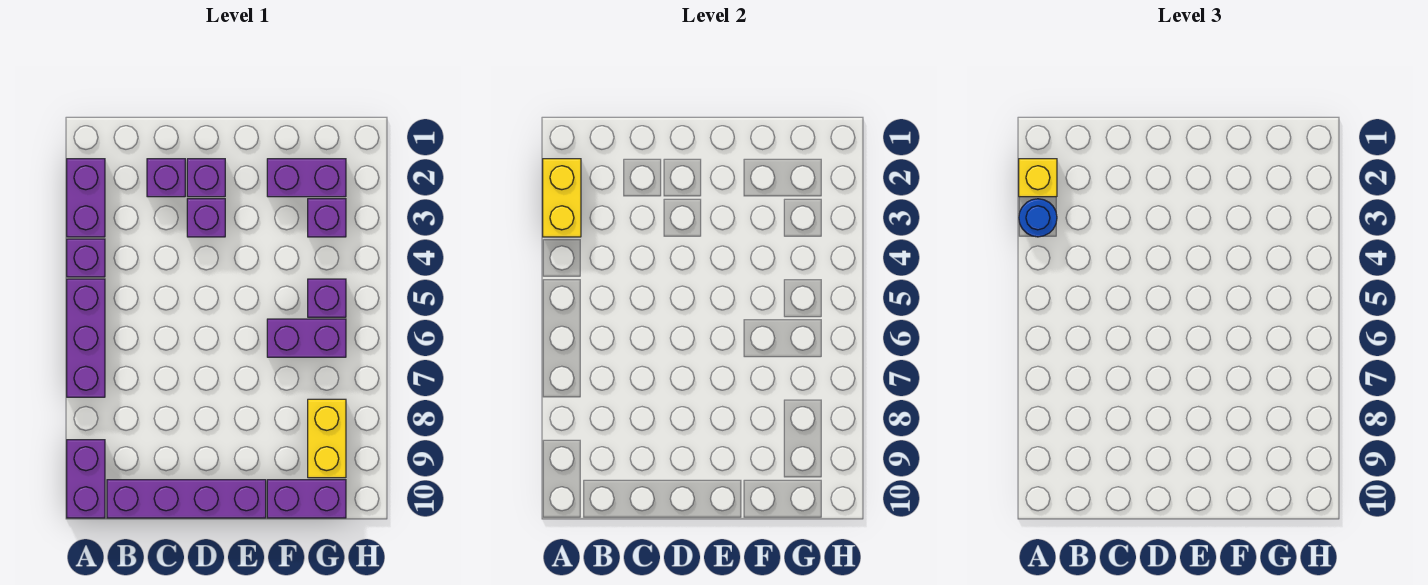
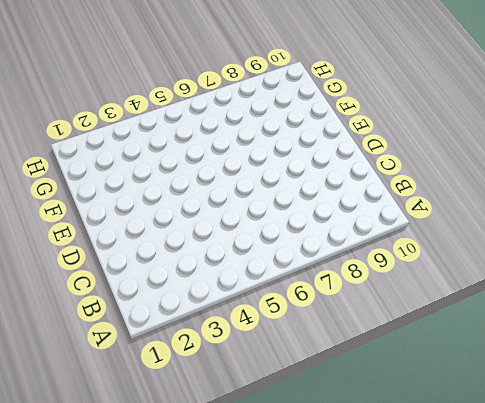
none -> purple brick A2:A3 level 1
none -> purple brick A4 level 1
none -> purple brick A5:A7 level 1

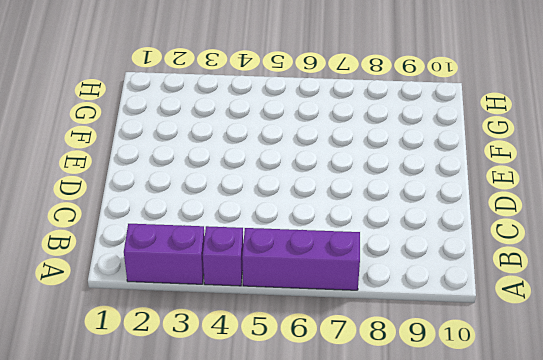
none -> purple brick A9:A10 level 1
none -> purple brick B10:E10 level 1
none -> purple brick C2 level 1

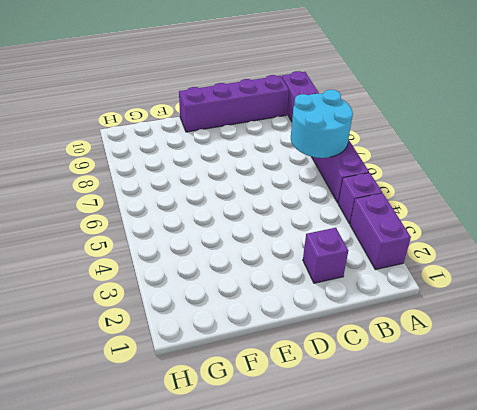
cyan round brick A6:B7 level 2 -> none
none -> purple brick D2 level 1
none -> purple brick D3 level 1
none -> purple brick F2:G2 level 1

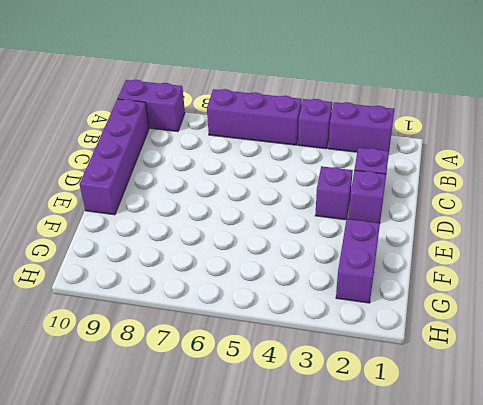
none -> purple brick F6:G6 level 1
none -> purple brick F10:G10 level 1
none -> purple brick G3 level 1

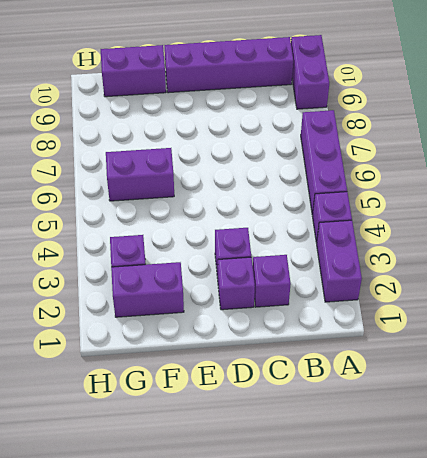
none -> purple brick G5 level 1
none -> yellow brick G8:G9 level 1
none -> yellow brick A2:A3 level 2

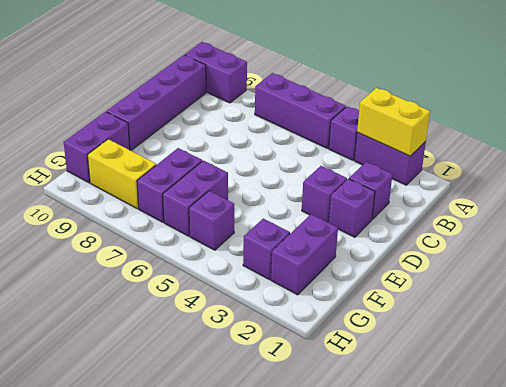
purple brick F7:G7 level 1 -> none
none -> yellow brick A2 level 3
none -> blue round brick A3 level 3

